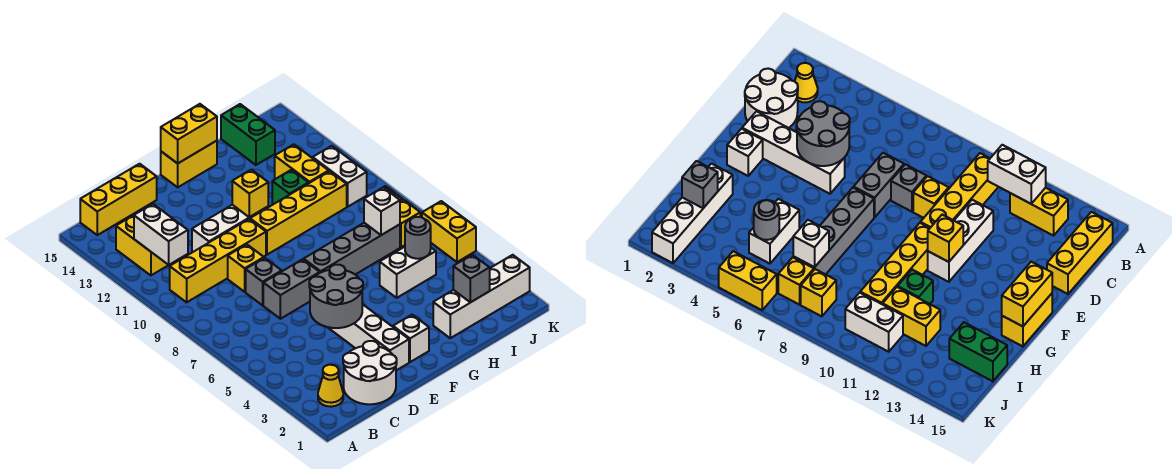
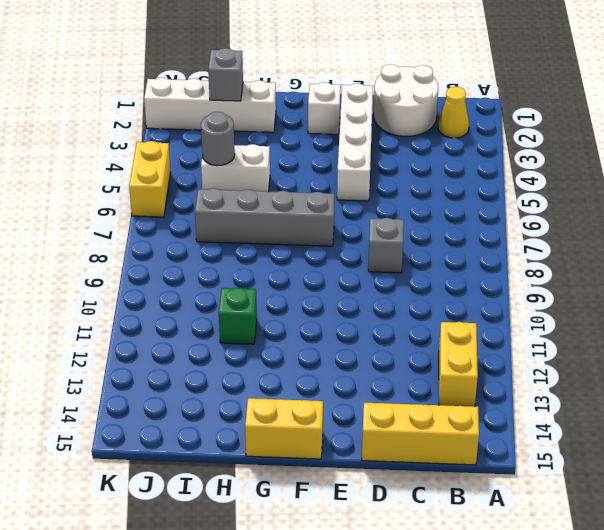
none -> yellow brick B10:E10 level 1
none -> grey brick D7:E7 level 1
none -> yellow brick D9 level 1
none -> white brick D11:F11 level 1

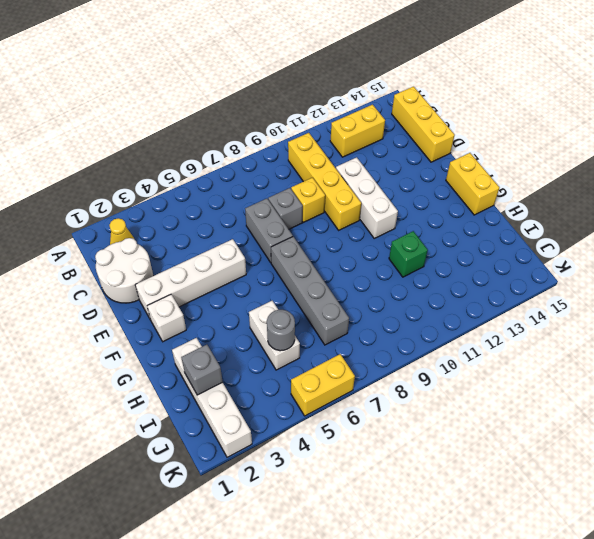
none -> yellow brick F10:I10 level 1
none -> yellow brick I11:I12 level 1
none -> green brick I14:I15 level 1
none -> yellow brick J7 level 1

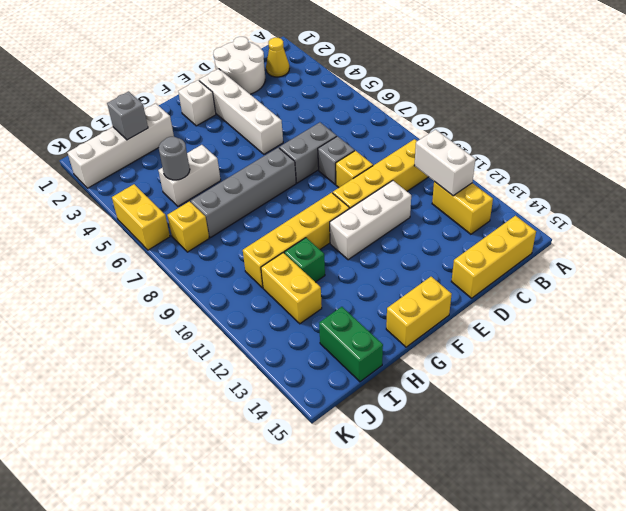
none -> yellow brick J8 level 1
none -> white brick J10:J11 level 1
none -> grey round brick D4:E5 level 2
none -> yellow brick F11 level 2

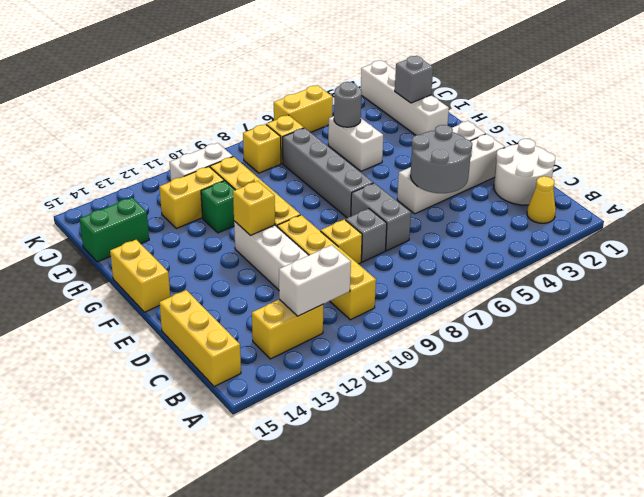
none -> yellow brick F15:G15 level 2
none -> white brick I7 level 2

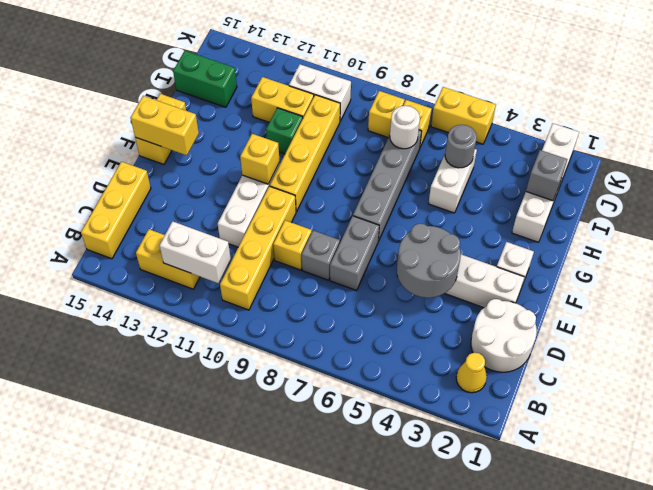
yellow brick F14:F15 level 2 -> yellow brick F15:G15 level 2
white round brick I7 level 2 -> white brick I7 level 2

